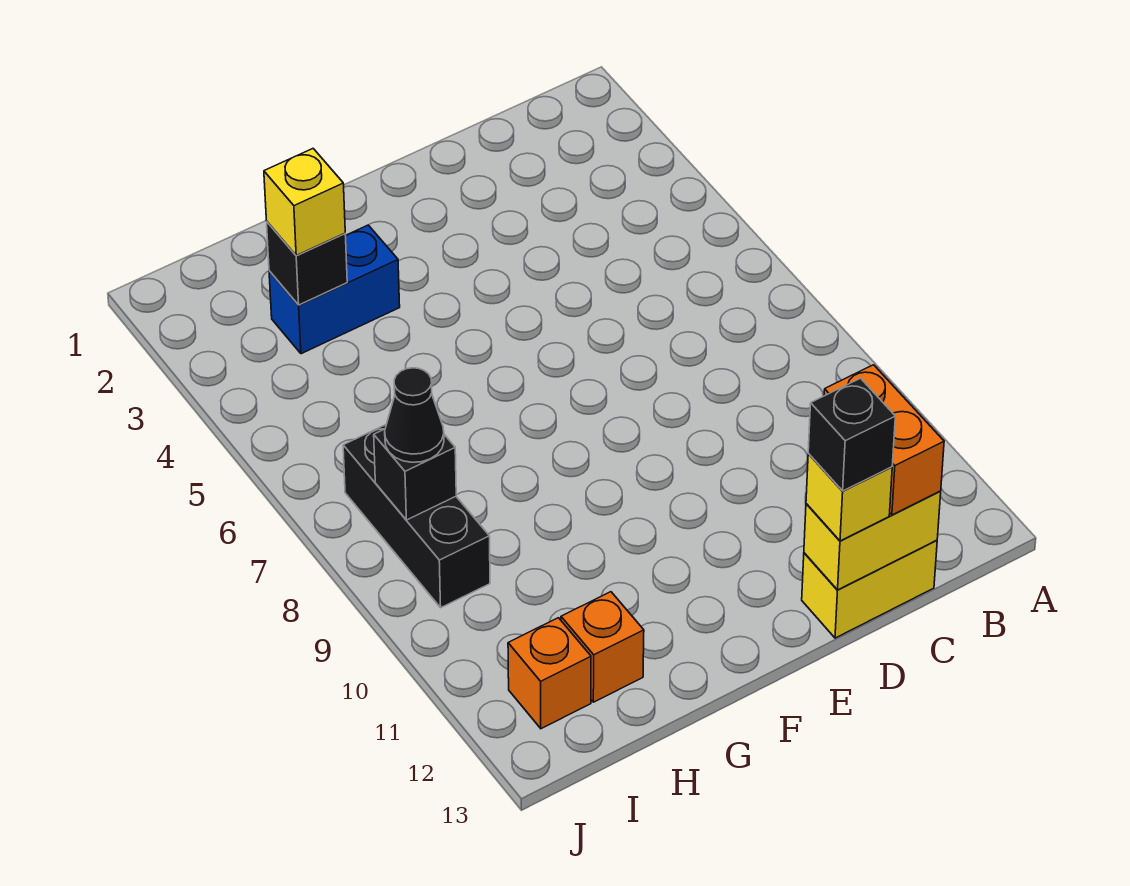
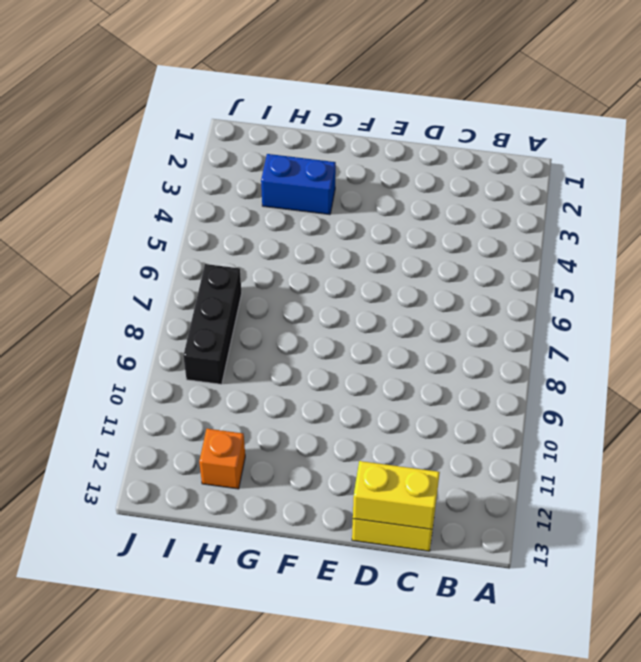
none -> orange brick I12 level 1
none -> black brick H3 level 2
none -> black brick I8 level 2

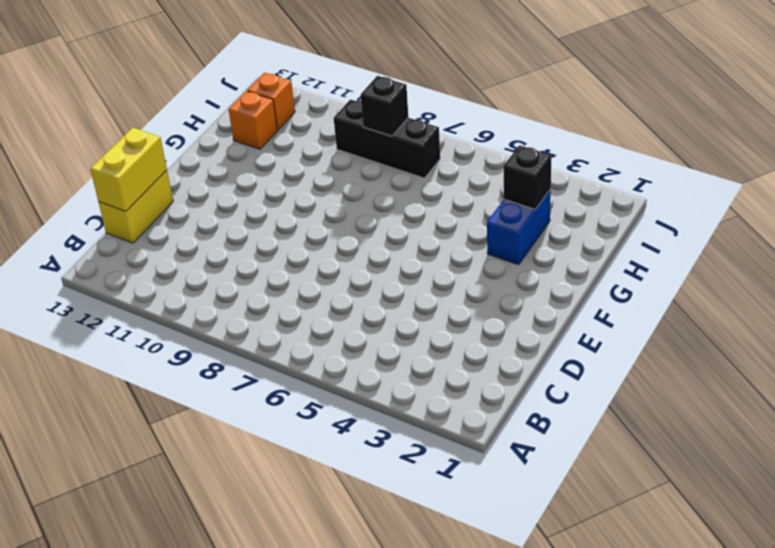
none -> orange brick C12:C13 level 3
none -> yellow brick D13 level 3
none -> yellow brick H3 level 3

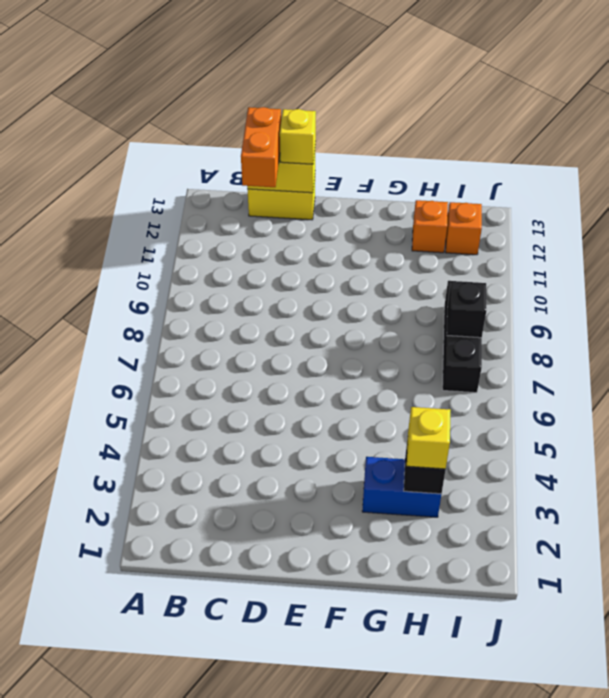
none -> black cone I8 level 3
none -> black brick D13 level 4

